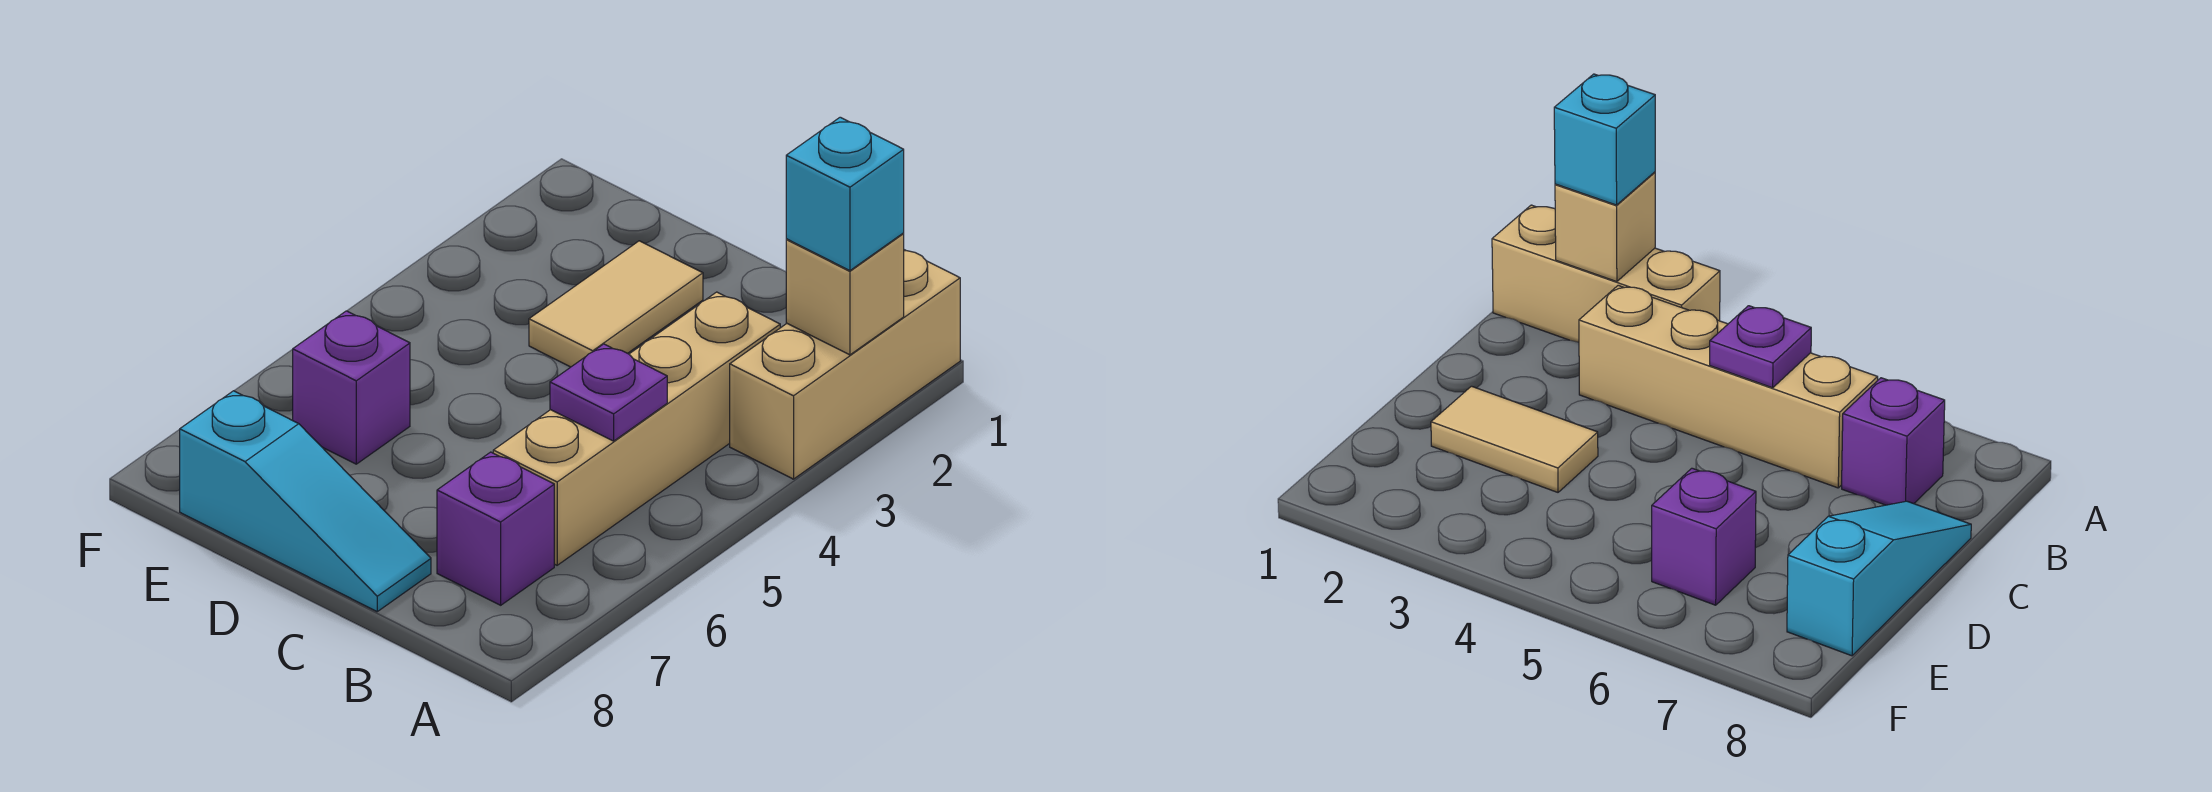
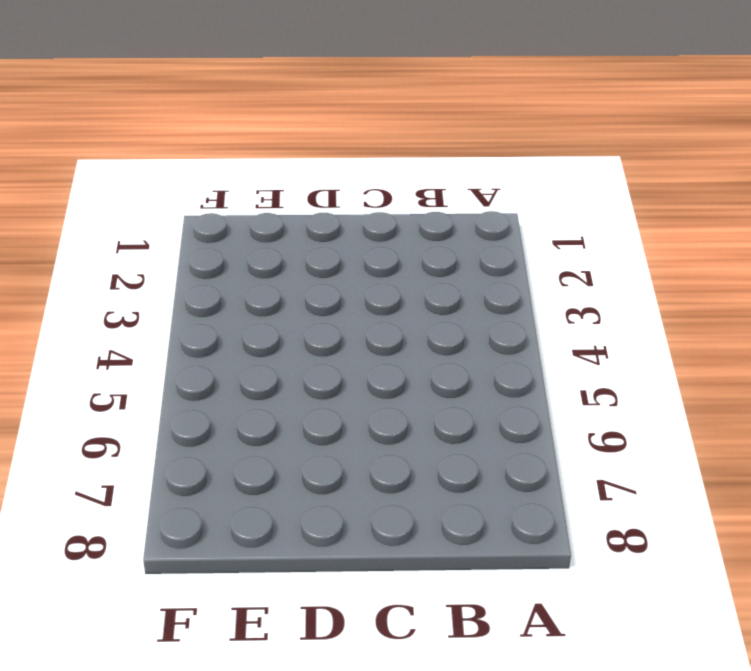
none -> tan brick A1:A3 level 1
none -> tan brick B3:B6 level 1

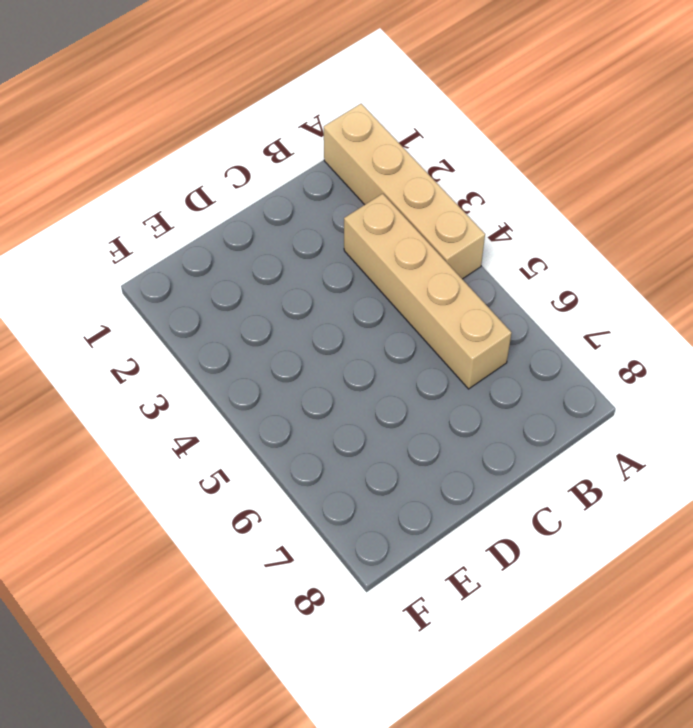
tan brick A1:A4 level 1 -> tan brick A1:A3 level 1
none -> purple brick B7 level 1
none -> cyan slope C8:E8 level 1 top E

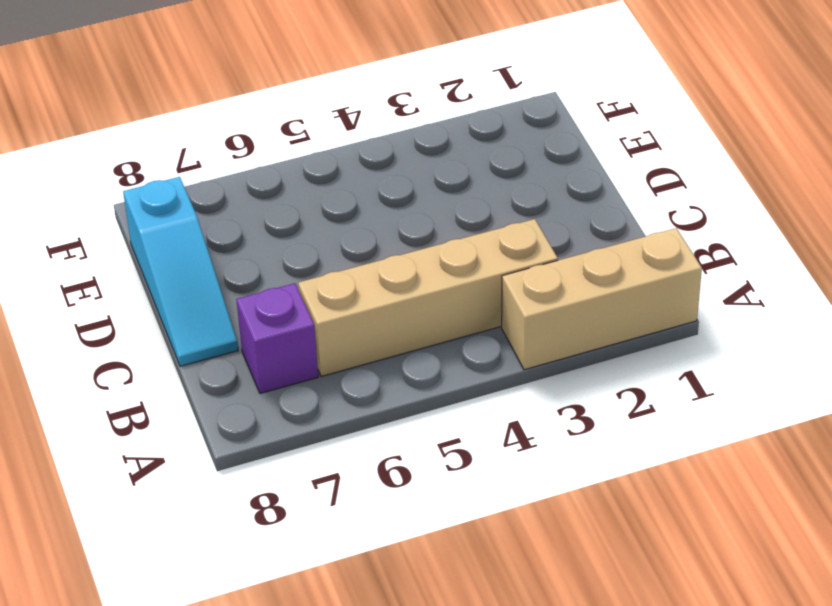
none -> tan tile D2:D3 level 1
none -> purple brick E6 level 1

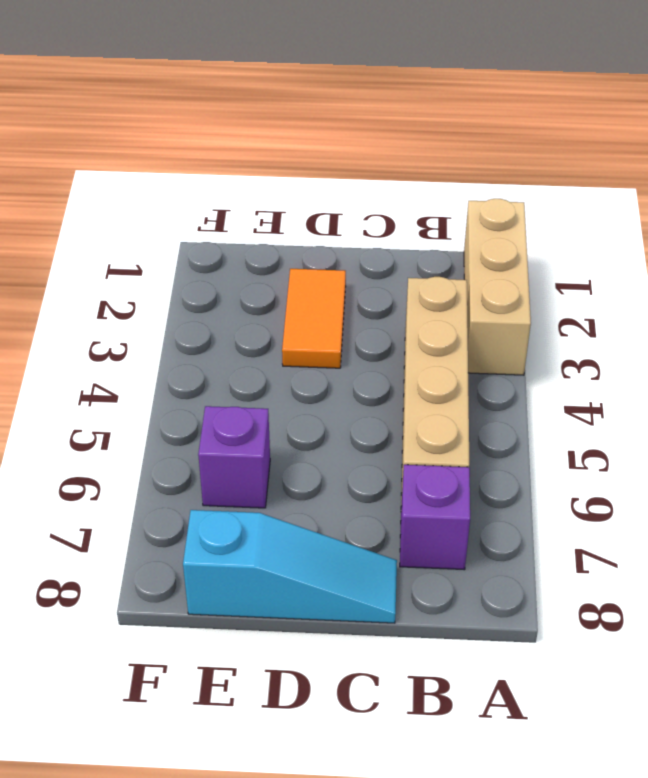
orange tile D2:D3 level 1 -> tan tile D2:D3 level 1
none -> tan brick A2 level 2
none -> purple plate B5 level 2

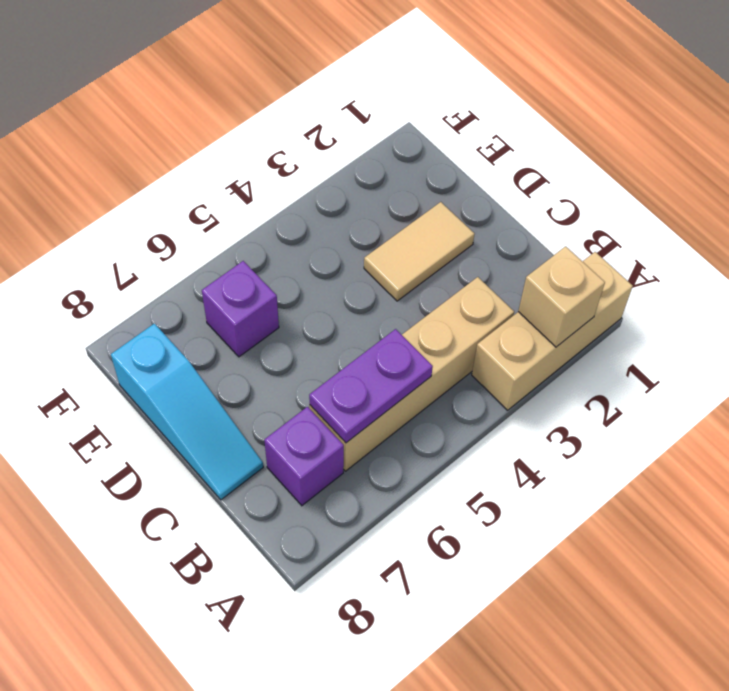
purple plate B5:B6 level 2 -> purple plate B5 level 2
none -> cyan brick A2 level 3

